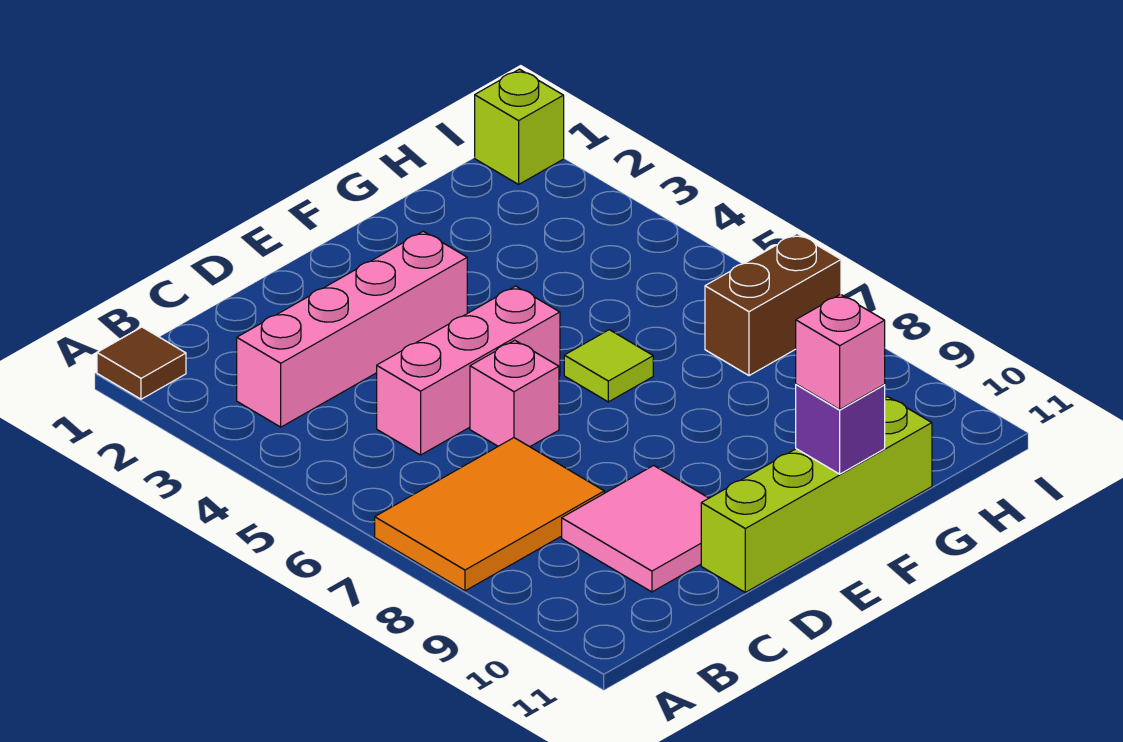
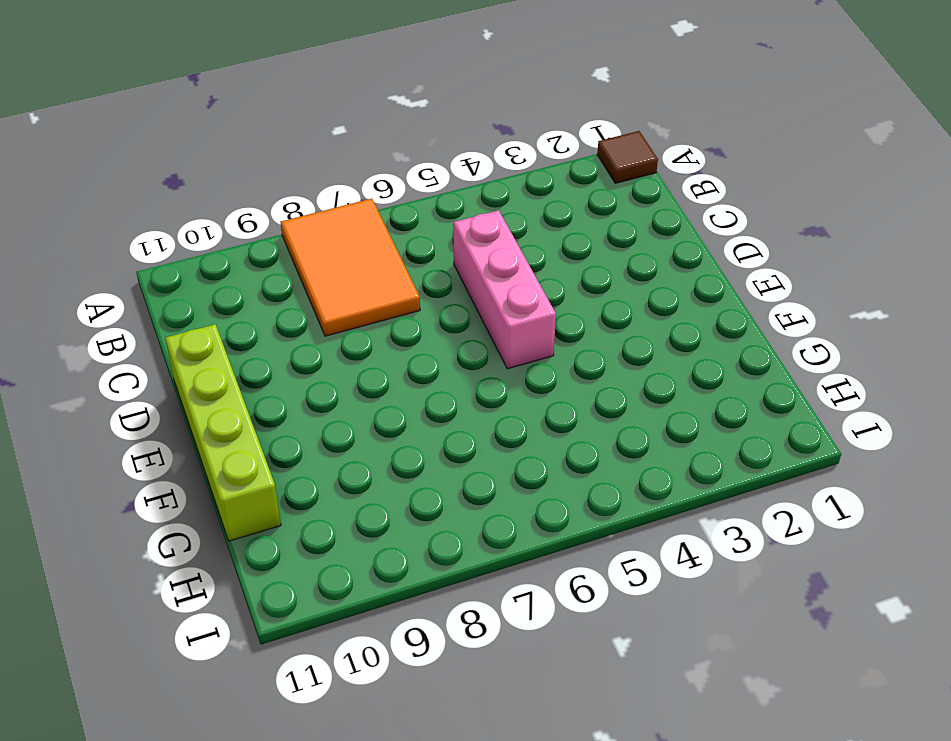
none -> pink brick B3:E3 level 1
none -> pink tile C9:D10 level 1
none -> pink brick D6 level 1

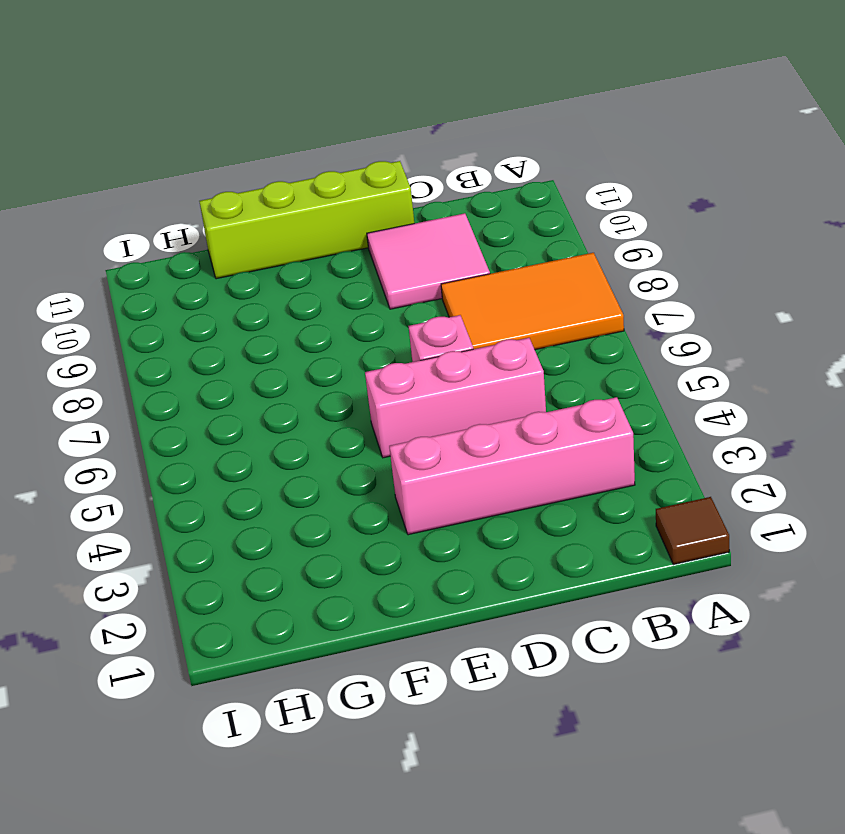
none -> lime tile F6 level 1
none -> brown brick H7:I7 level 1
none -> lime brick I1 level 1

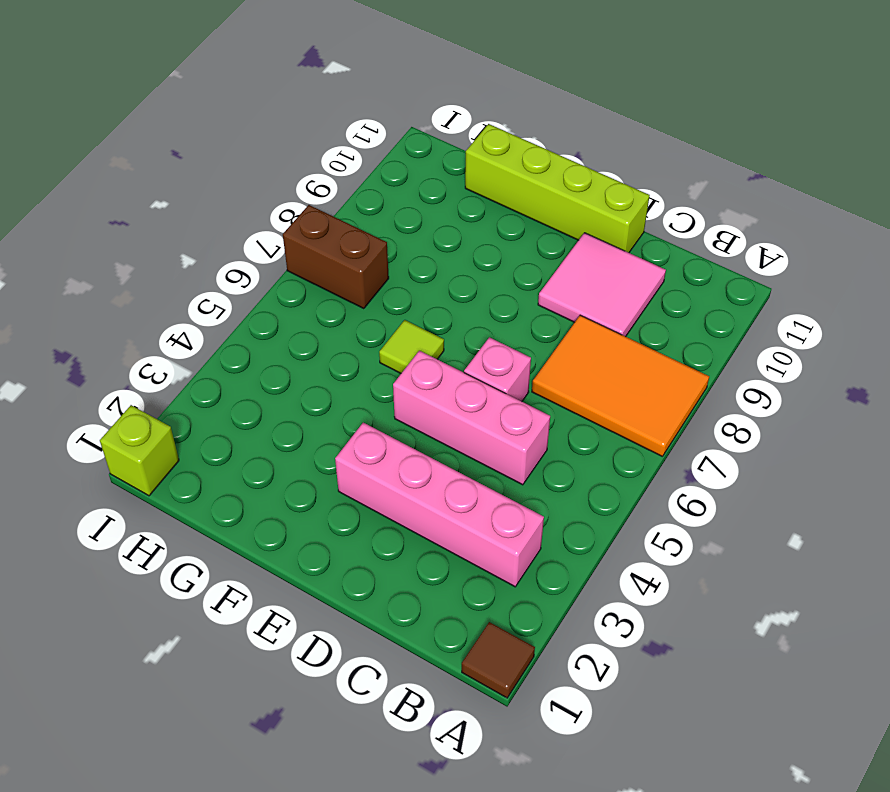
none -> purple brick F11 level 2
none -> pink brick F11 level 3

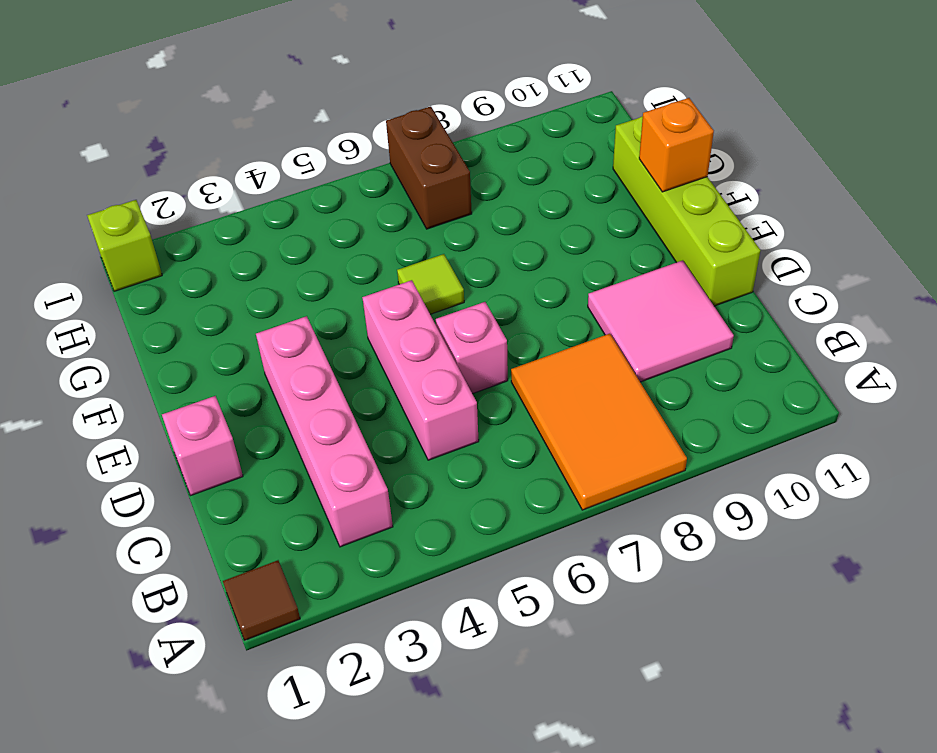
pink brick D1 level 1 -> pink brick F11 level 3
orange brick F11 level 2 -> purple brick F11 level 2

